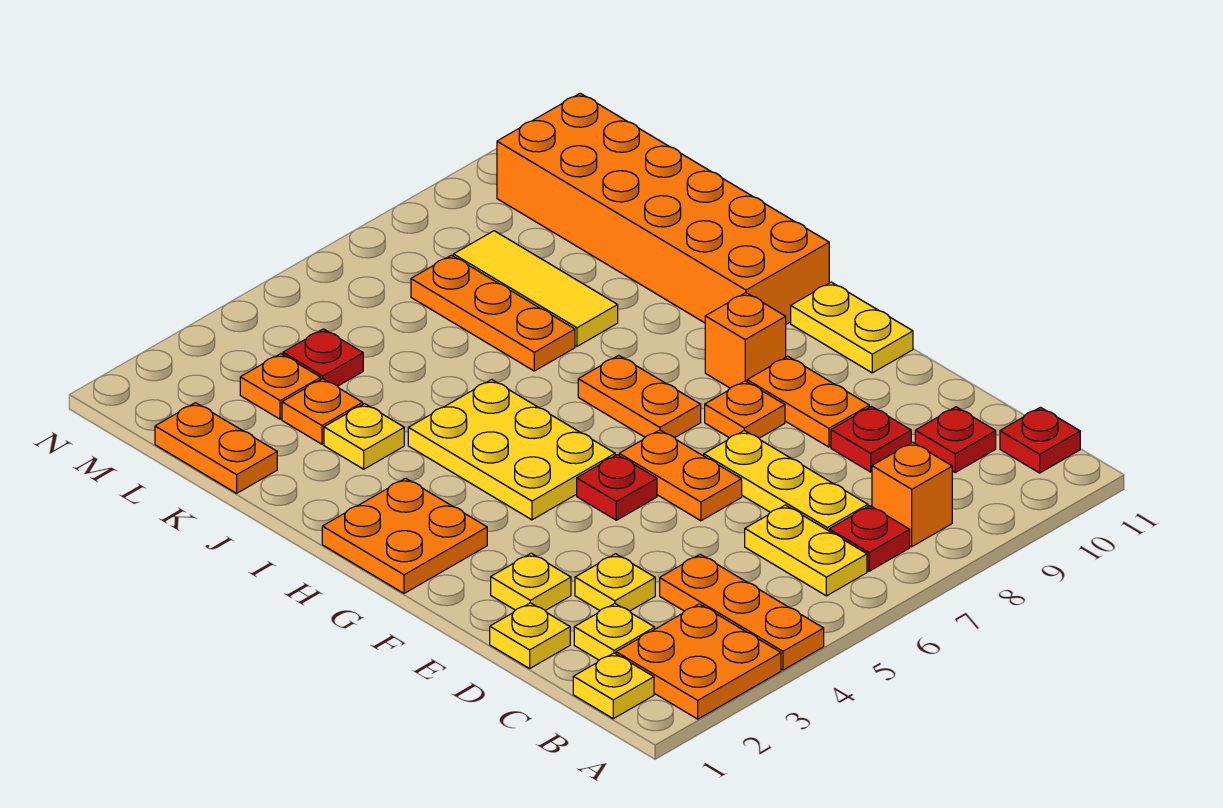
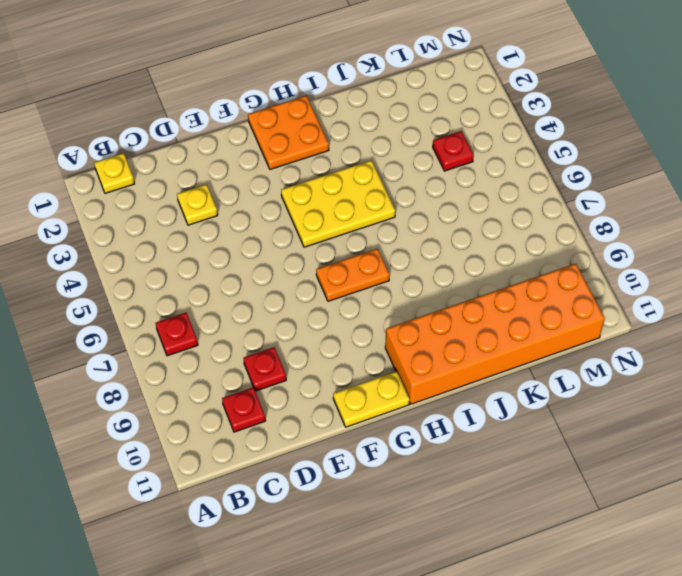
none -> orange plate A2:B3 level 1
none -> orange plate A4:C4 level 1
none -> yellow plate B6:C6 level 1
none -> orange brick B8 level 1

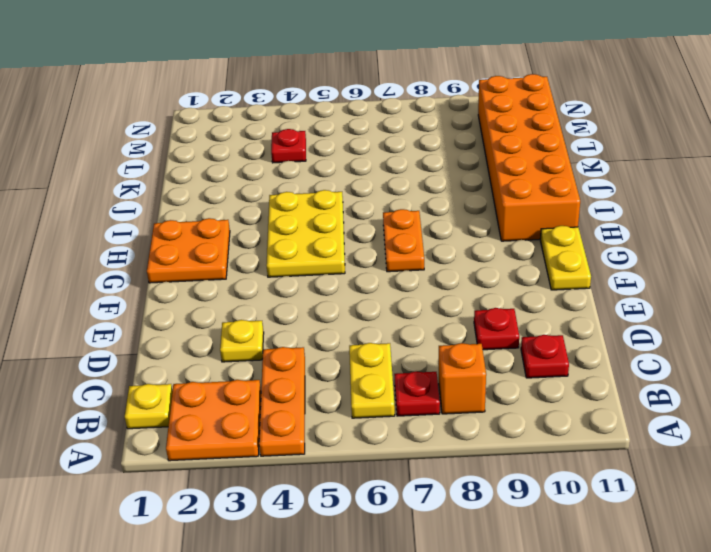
none -> red plate B11 level 1
none -> yellow plate C2 level 1
none -> yellow plate C7:E7 level 1
none -> yellow plate D1 level 1

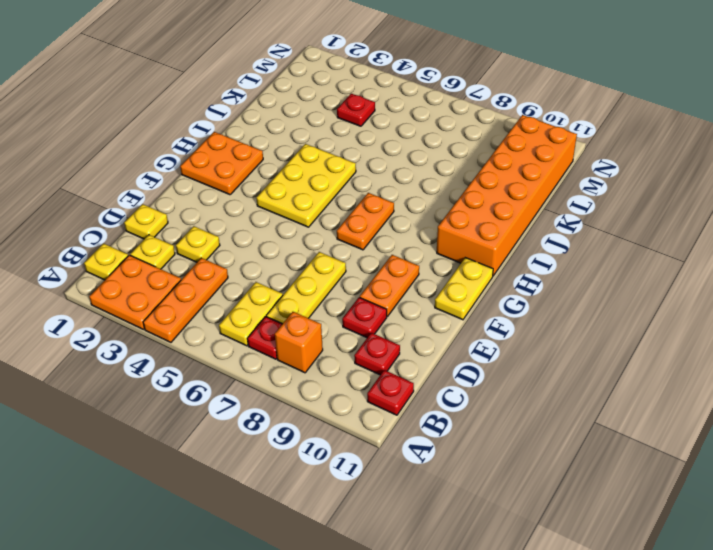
none -> yellow plate E2 level 1
none -> orange plate E6:F6 level 1
none -> red plate F5 level 1
none -> orange plate F8 level 1

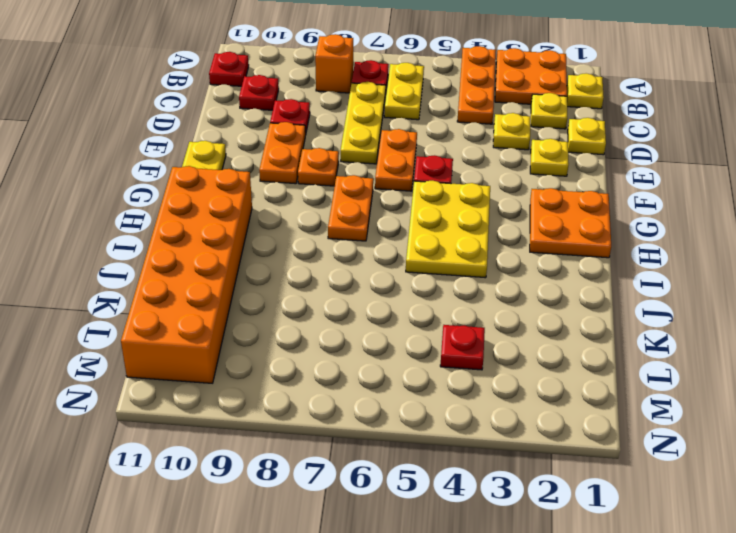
none -> orange brick G9 level 1
none -> yellow plate J3 level 1
none -> orange plate J7:L7 level 1
none -> yellow tile J8:L8 level 1

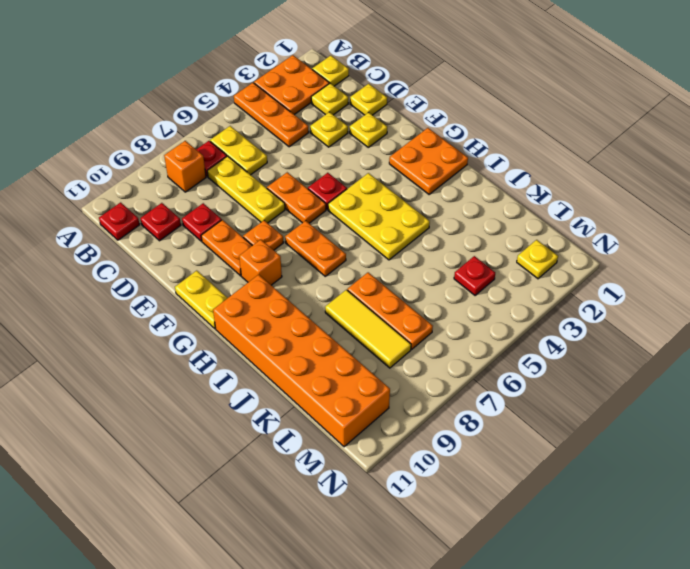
yellow plate M2 level 1 -> yellow plate J3 level 1
none -> orange plate K1:L1 level 1
none -> orange plate K3 level 1
none -> orange plate L3 level 1

